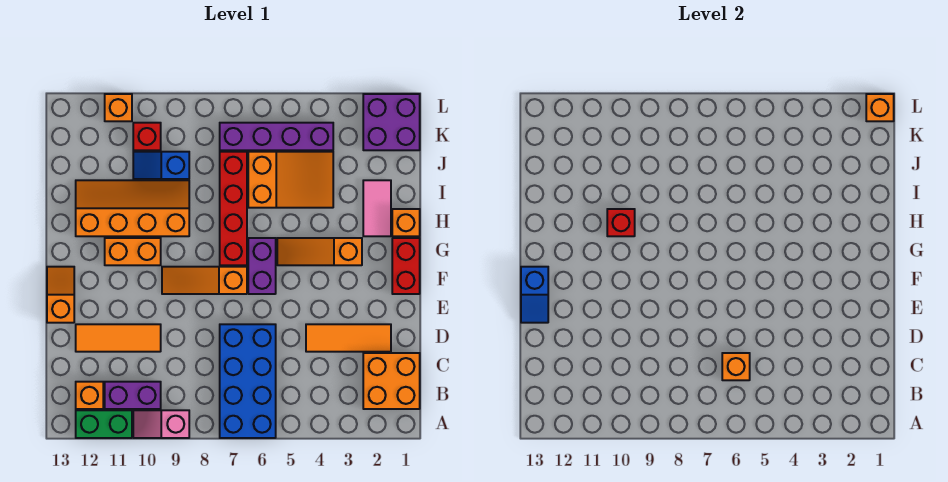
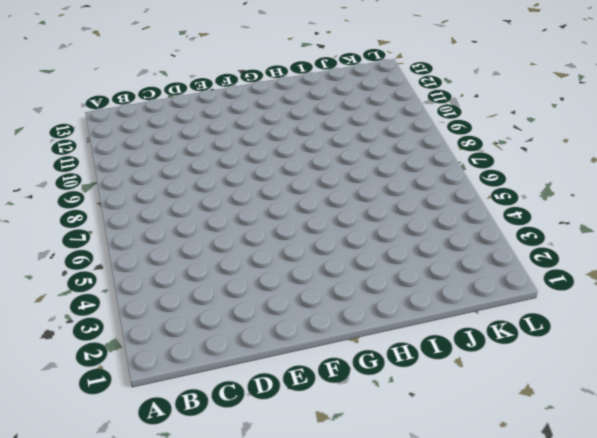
none -> blue brick A6:D7 level 1
none -> pink slope A9:A10 level 1 top 9
none -> green brick A11:A12 level 1

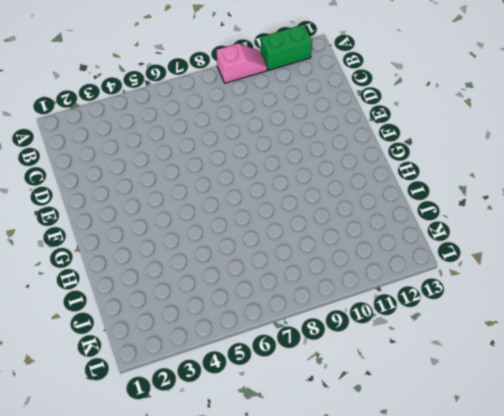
none -> blue brick A6:D7 level 1
none -> orange brick B1:C2 level 1
none -> purple brick B10:B11 level 1

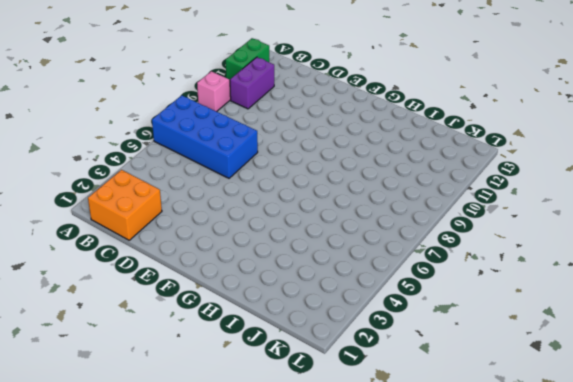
none -> orange brick B12 level 1
none -> orange tile D2:D4 level 1
none -> orange tile D10:D12 level 1

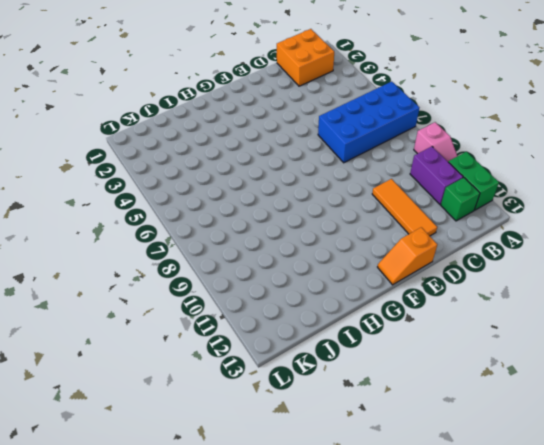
green brick B12 level 1 -> orange brick B12 level 1
none -> orange tile D2:D4 level 1
none -> red brick F1:G1 level 1
none -> purple brick F6:G6 level 1

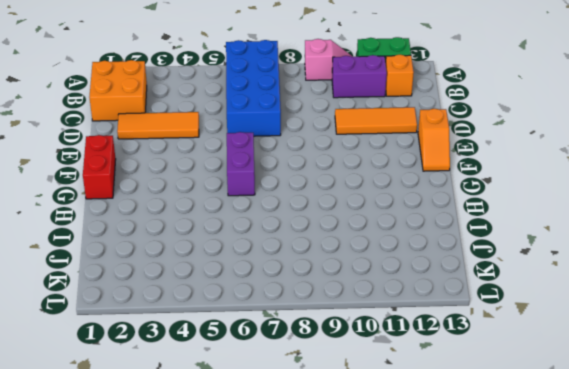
none -> orange slope F7:F9 level 1 top 7
none -> orange slope G3:G5 level 1 top 3
none -> red brick G7:J7 level 1

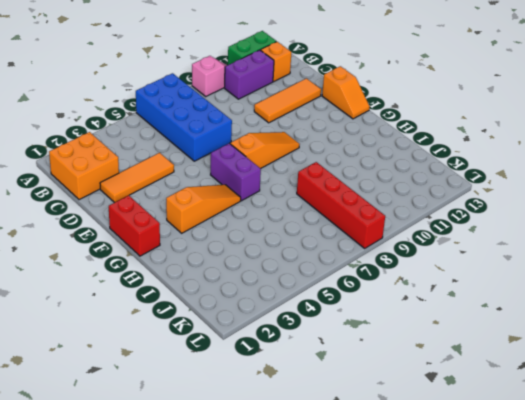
red brick I8:L8 level 1 -> red brick G7:J7 level 1
none -> orange brick G10:G11 level 1
none -> orange brick H1 level 1
none -> pink tile H2:I2 level 1

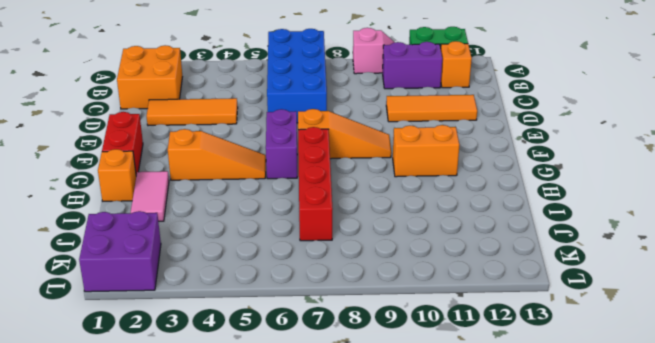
none -> orange slope E13:F13 level 1 top E
none -> orange slope H9:I12 level 1 top H
none -> orange slope I4:J6 level 1 top 6

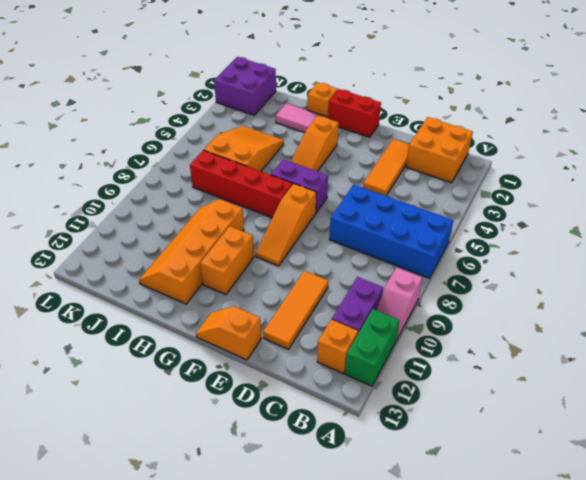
none -> blue slope J9:J10 level 1 top 9
none -> purple brick K4:K7 level 1
none -> red brick K10 level 1

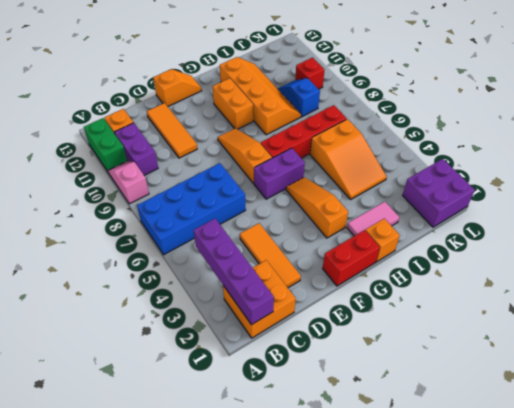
purple brick B1:B4 level 2 -> purple brick K4:K7 level 1
none -> orange brick L11 level 1
none -> orange brick C6 level 2
none -> blue slope E13:F13 level 2 top F

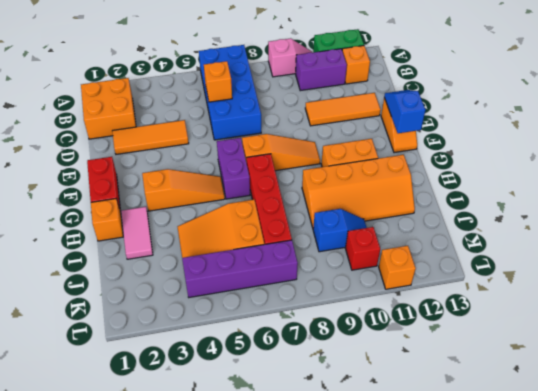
none -> purple brick K1:L2 level 1
none -> red brick H10 level 2
none -> orange brick L1 level 2

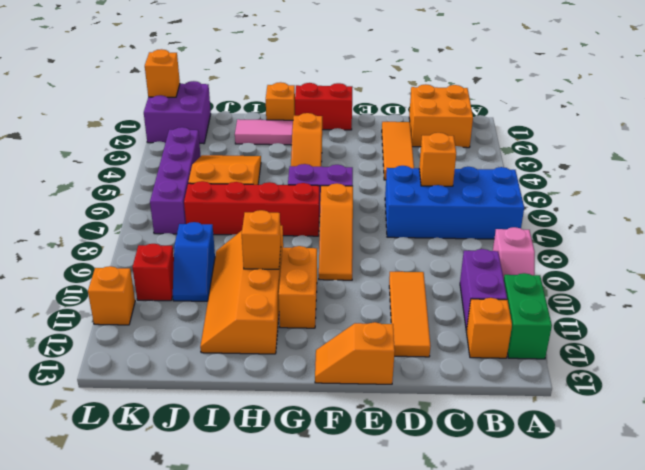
orange brick H10 level 2 -> red brick H10 level 2
none -> blue slope E13:F13 level 2 top F

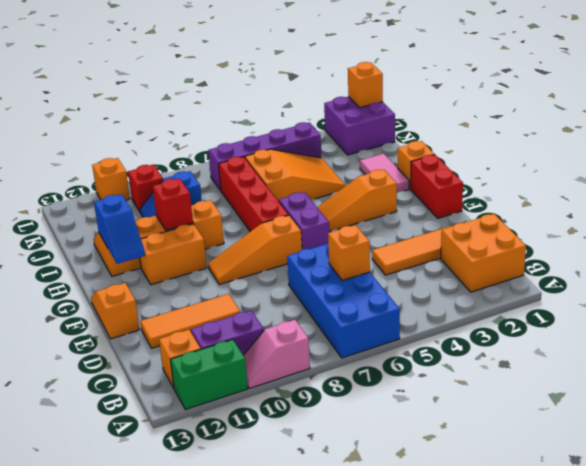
blue slope G12:H12 level 2 top H -> blue slope E13:F13 level 2 top F

